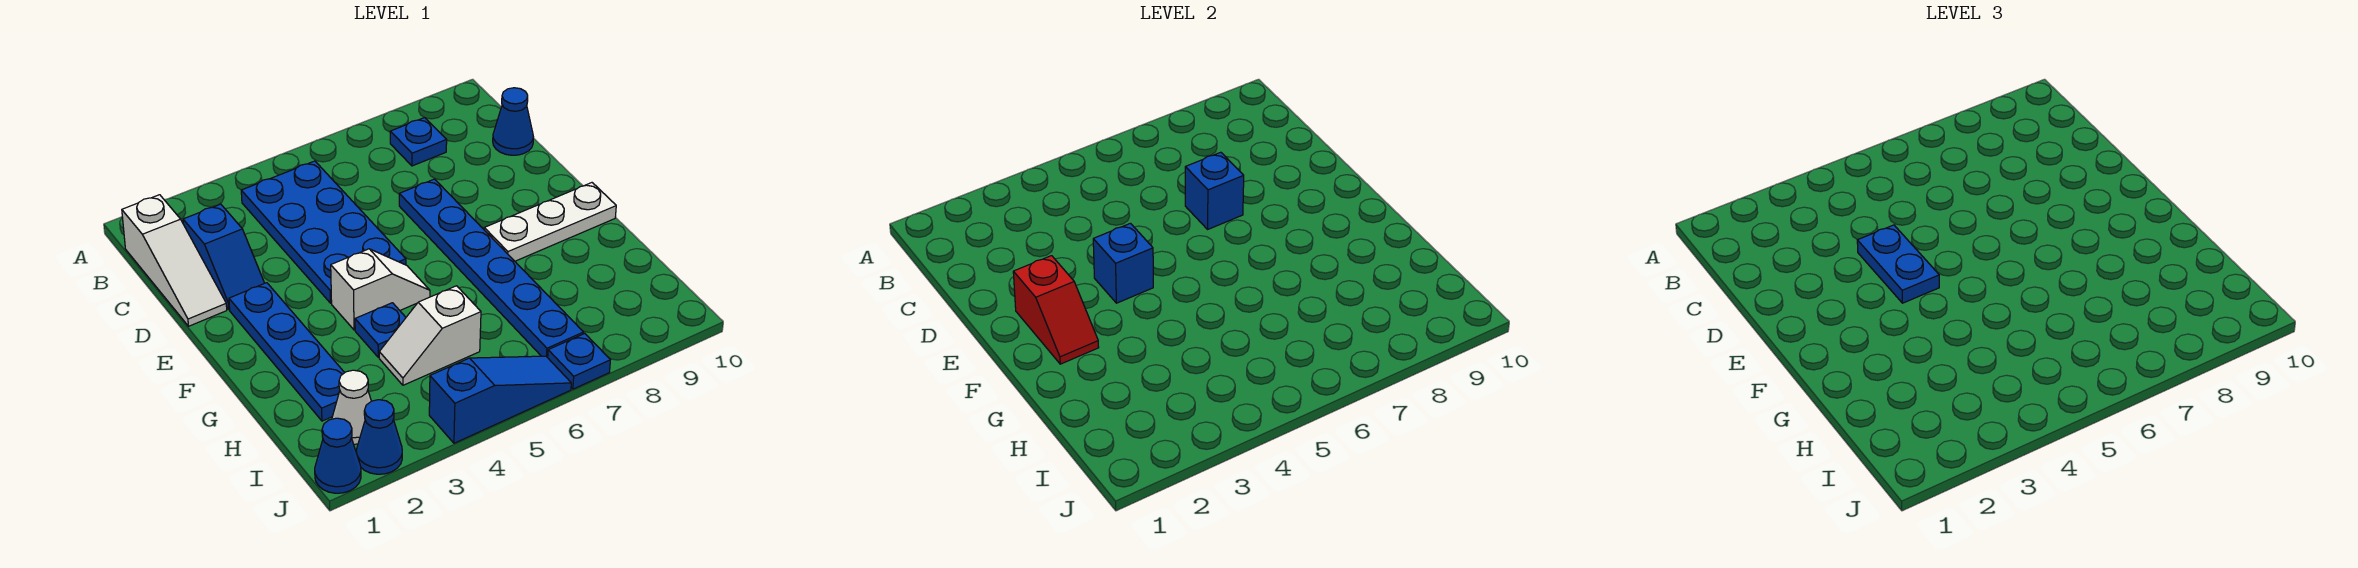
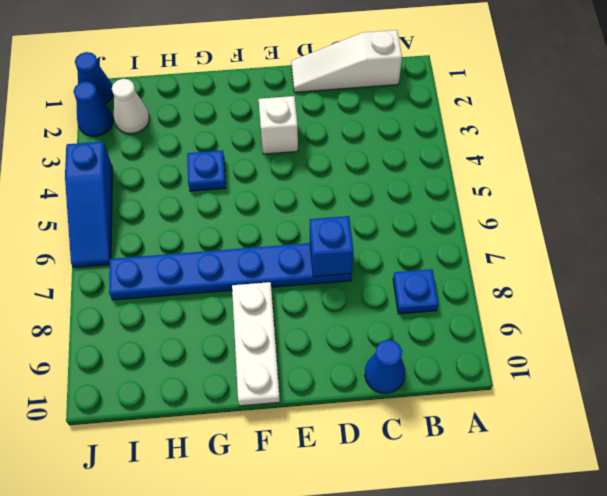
white brick E3 level 1 -> none
none -> blue plate B4:E5 level 1
none -> blue slope C2:D2 level 1 top C
none -> blue plate E2:H2 level 1

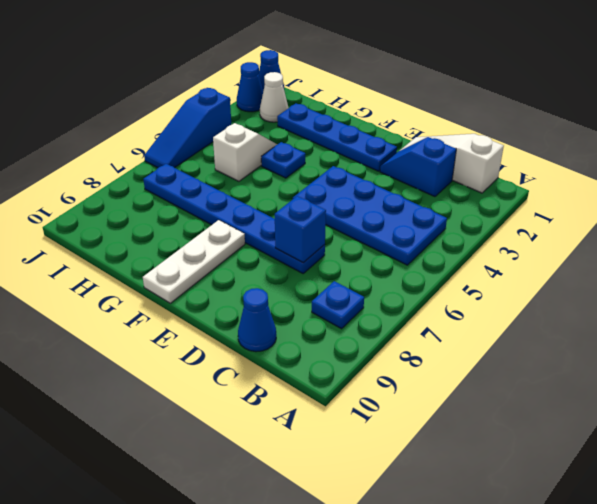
none -> white slope F4:F5 level 1 top 4
none -> blue plate J7 level 1
none -> red slope E2:F2 level 2 top E

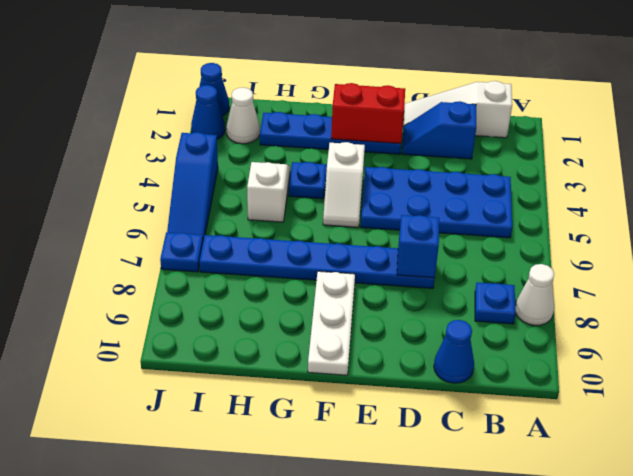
white cone A8 level 1 -> none
red brick E2:F2 level 2 -> red slope E2:F2 level 2 top E
none -> blue brick E4 level 2
none -> blue plate D4:E4 level 3

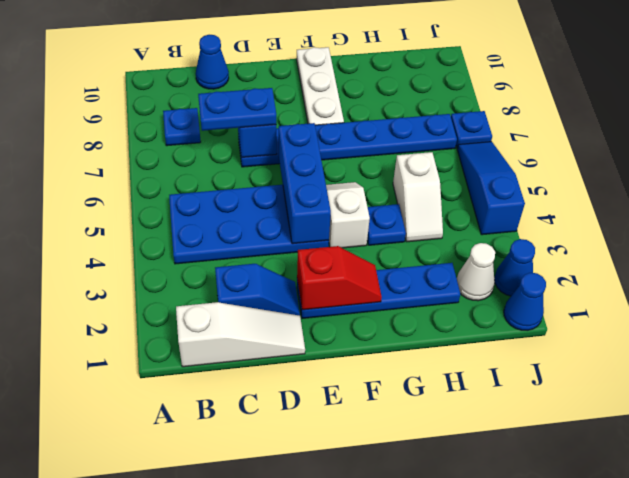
blue plate C7:D7 level 3 -> blue plate D4:E4 level 3
blue brick E4:E6 level 2 -> blue brick E4 level 2

